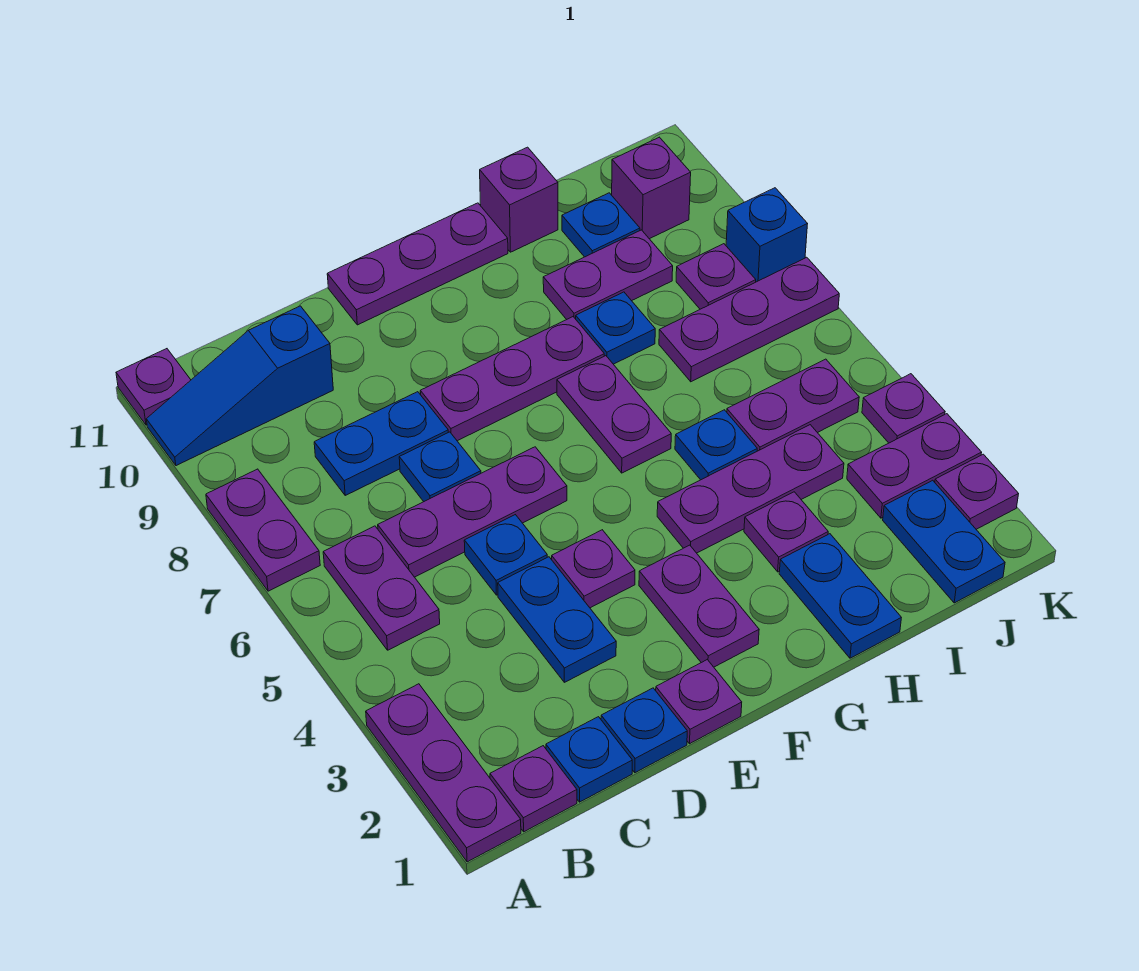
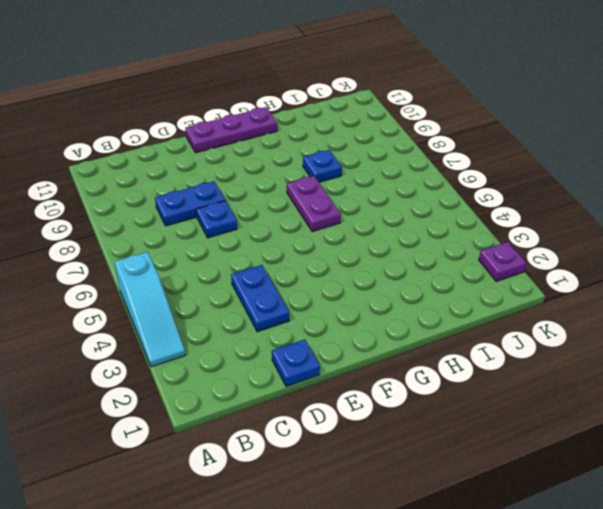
cyan slope A3:A5 level 1 top 5 -> purple plate A1:A3 level 1
none -> purple plate A7:A8 level 1
none -> blue slope A10:C10 level 1 top C
none -> purple plate A11 level 1
none -> purple plate B1 level 1

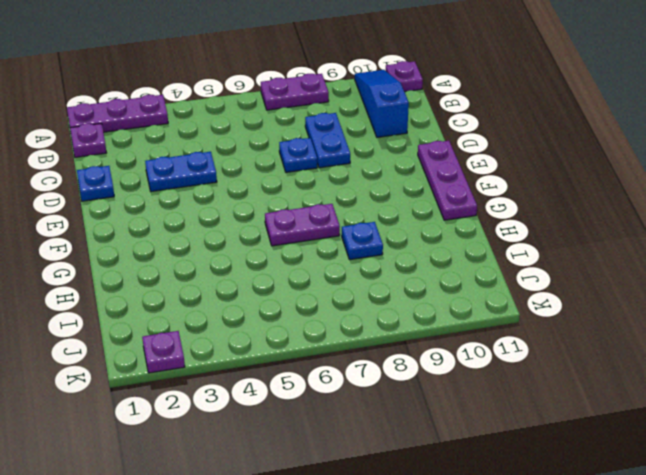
none -> purple plate B5:B6 level 1
none -> blue plate C1 level 1
none -> purple plate C6:E6 level 1
none -> blue plate D5 level 1

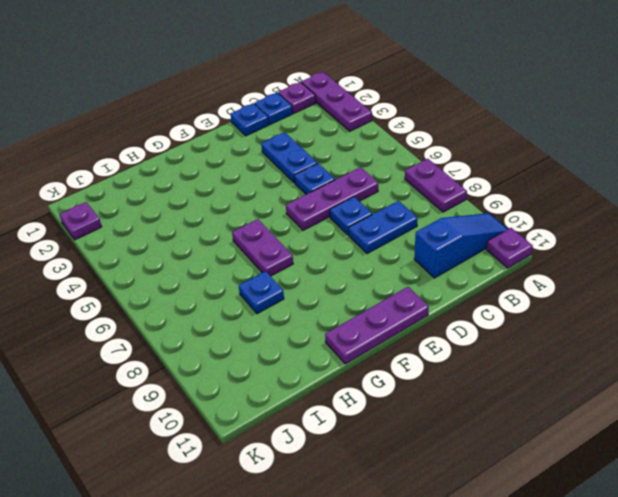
none -> purple plate B5:B6 level 1
none -> purple plate E1 level 1
none -> purple plate E4 level 1
none -> purple plate E8:G8 level 1

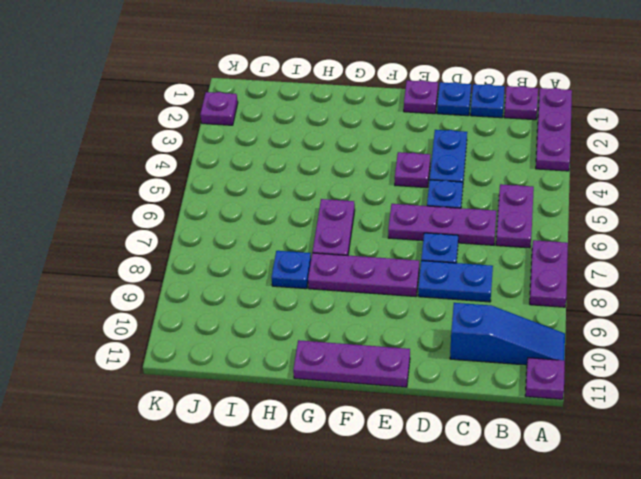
none -> purple plate F2:F3 level 1
none -> purple plate G4:I4 level 1
none -> blue plate H1:H2 level 1
none -> purple plate H3 level 1

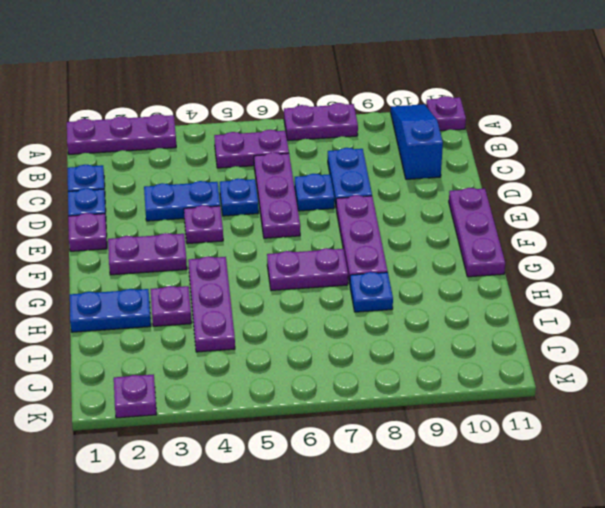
none -> purple plate B1 level 1
none -> blue plate H5 level 1
none -> purple plate H9:I9 level 1
none -> purple brick H11 level 1

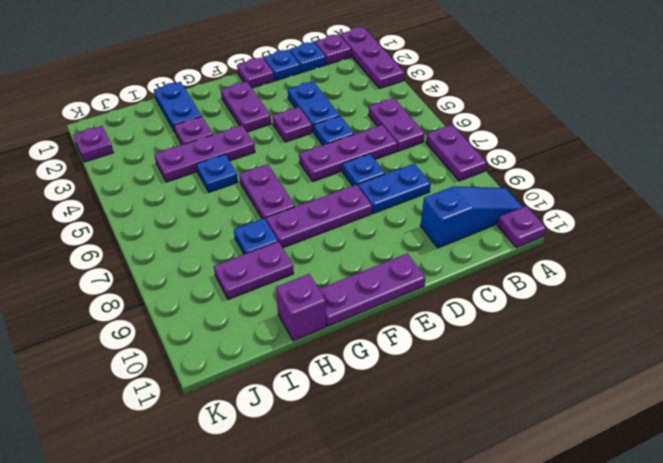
none -> purple plate I5:J5 level 1
none -> purple plate I7:K7 level 1
none -> blue plate I10 level 1
none -> blue plate J1:J2 level 1

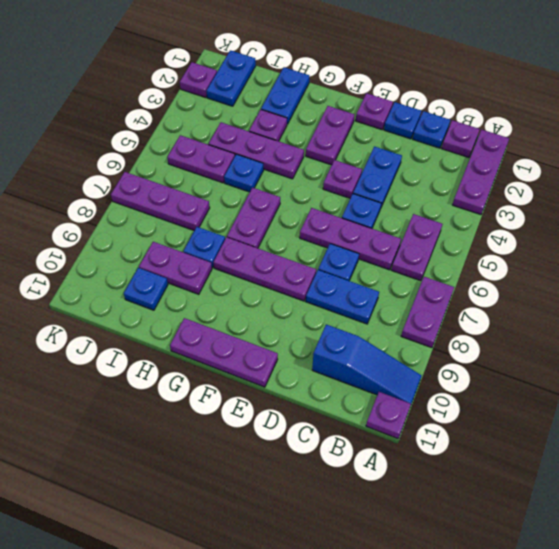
none -> purple brick H11 level 1
none -> purple plate J3:K3 level 1
none -> purple plate J8 level 1
none -> purple brick J10 level 1

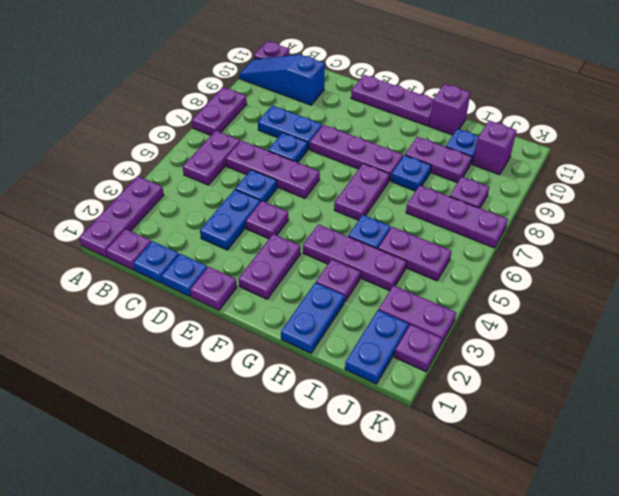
none -> purple plate K4 level 1
none -> blue brick K8 level 1

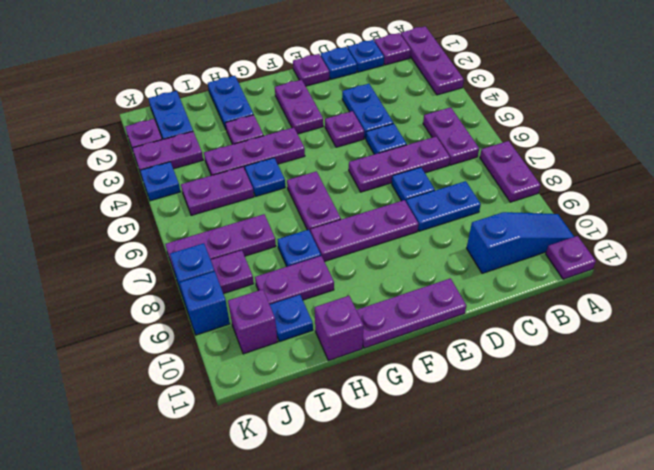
blue plate K4 level 1 -> purple plate K4 level 1
blue brick K9 level 1 -> none

